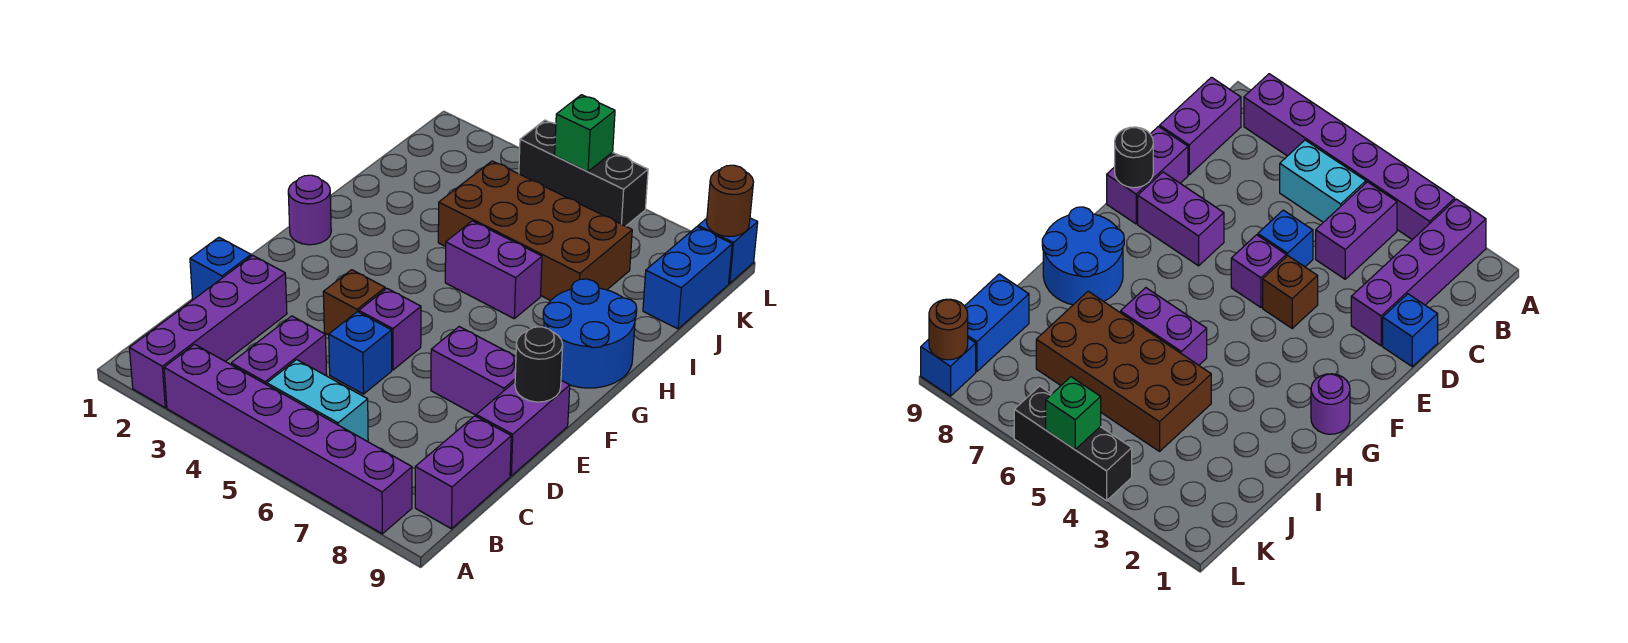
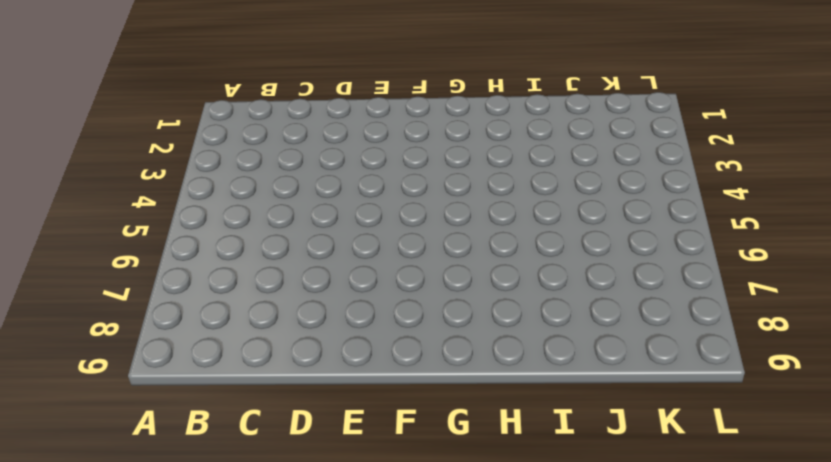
none -> purple brick A2:D2 level 1
none -> purple brick A3:A8 level 1
none -> purple brick B4:C4 level 1

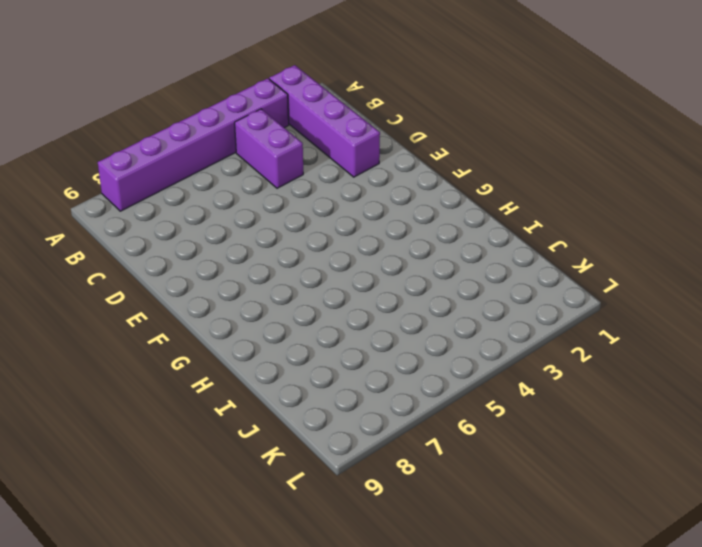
none -> cyan brick B5:B6 level 1
none -> purple brick B9:C9 level 1
none -> blue brick D1 level 1

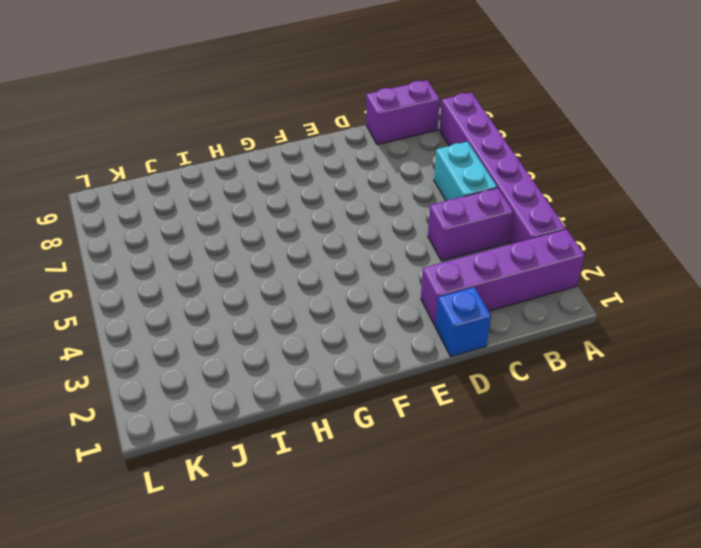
none -> blue brick D5 level 1
none -> purple brick D9:E9 level 1
none -> brown brick E4 level 1

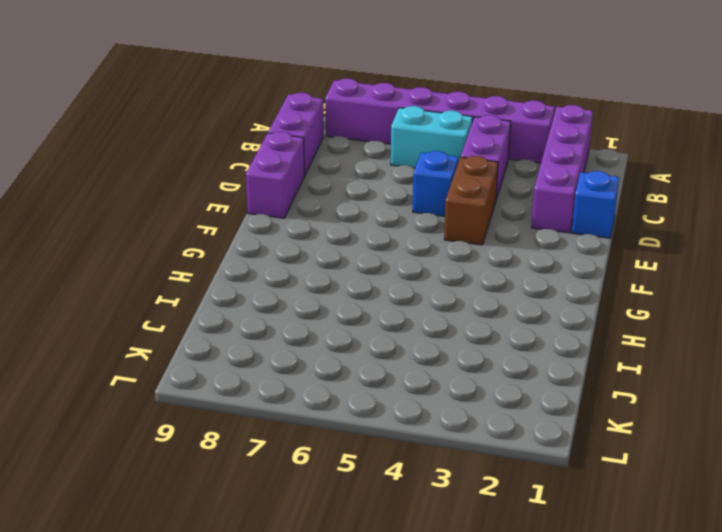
brown brick D4:E4 level 1 -> brown brick E4 level 1
none -> purple brick E5 level 1
none -> purple brick E7:E8 level 1
none -> purple round brick G1 level 1

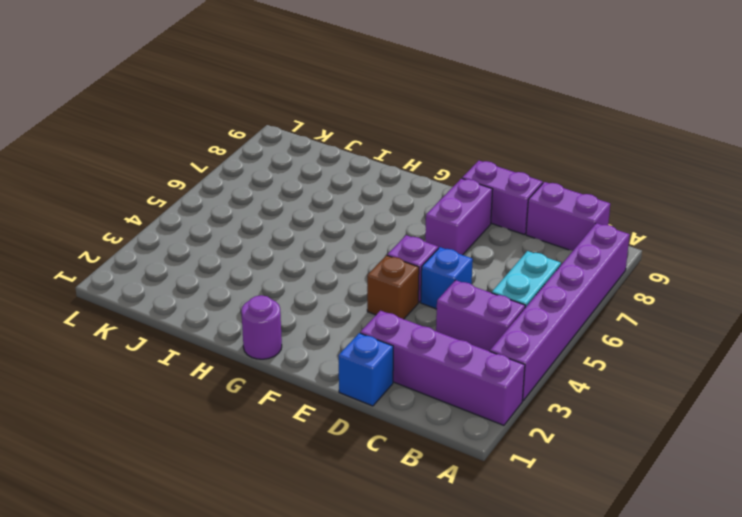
none -> blue round brick G8:H9 level 1
none -> purple brick H5:H6 level 1
none -> brown brick I4:J7 level 1

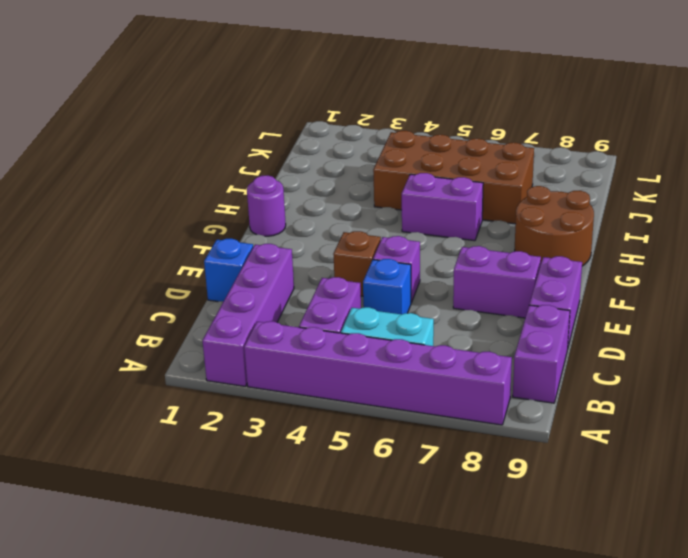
brown round brick G8:H9 level 1 -> blue round brick G8:H9 level 1
none -> blue brick J9:K9 level 1
none -> black brick L4:L6 level 1
none -> blue brick L9 level 1

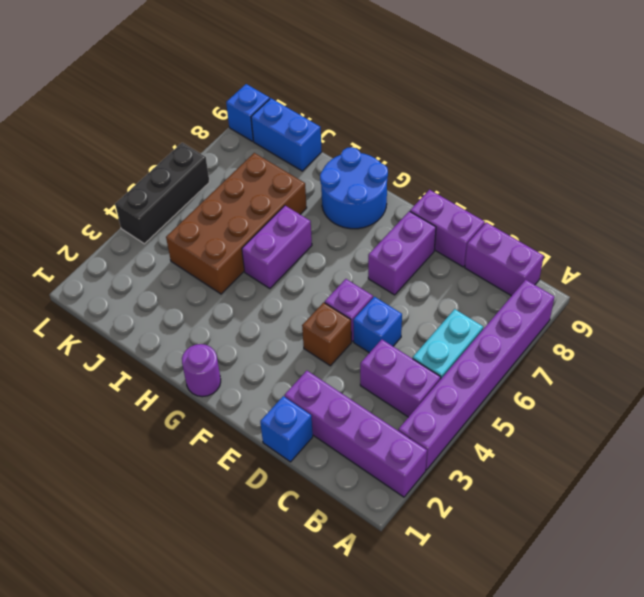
none -> black round brick E9 level 2
none -> green brick L5 level 2
none -> brown round brick L9 level 2

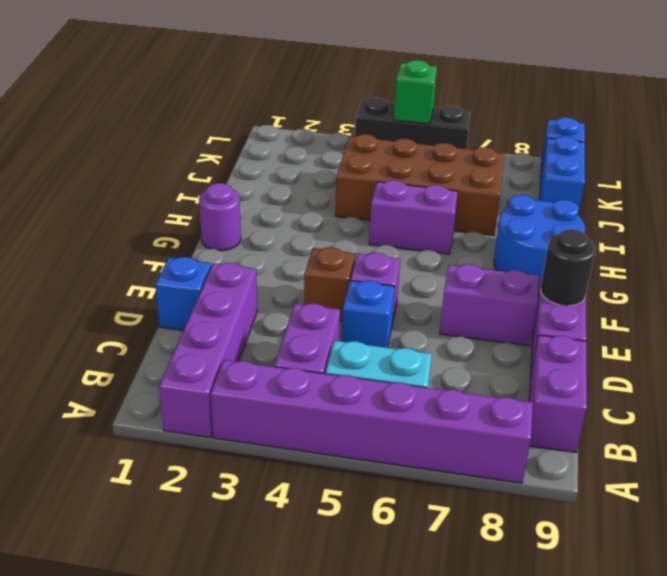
none -> brown round brick L9 level 2

